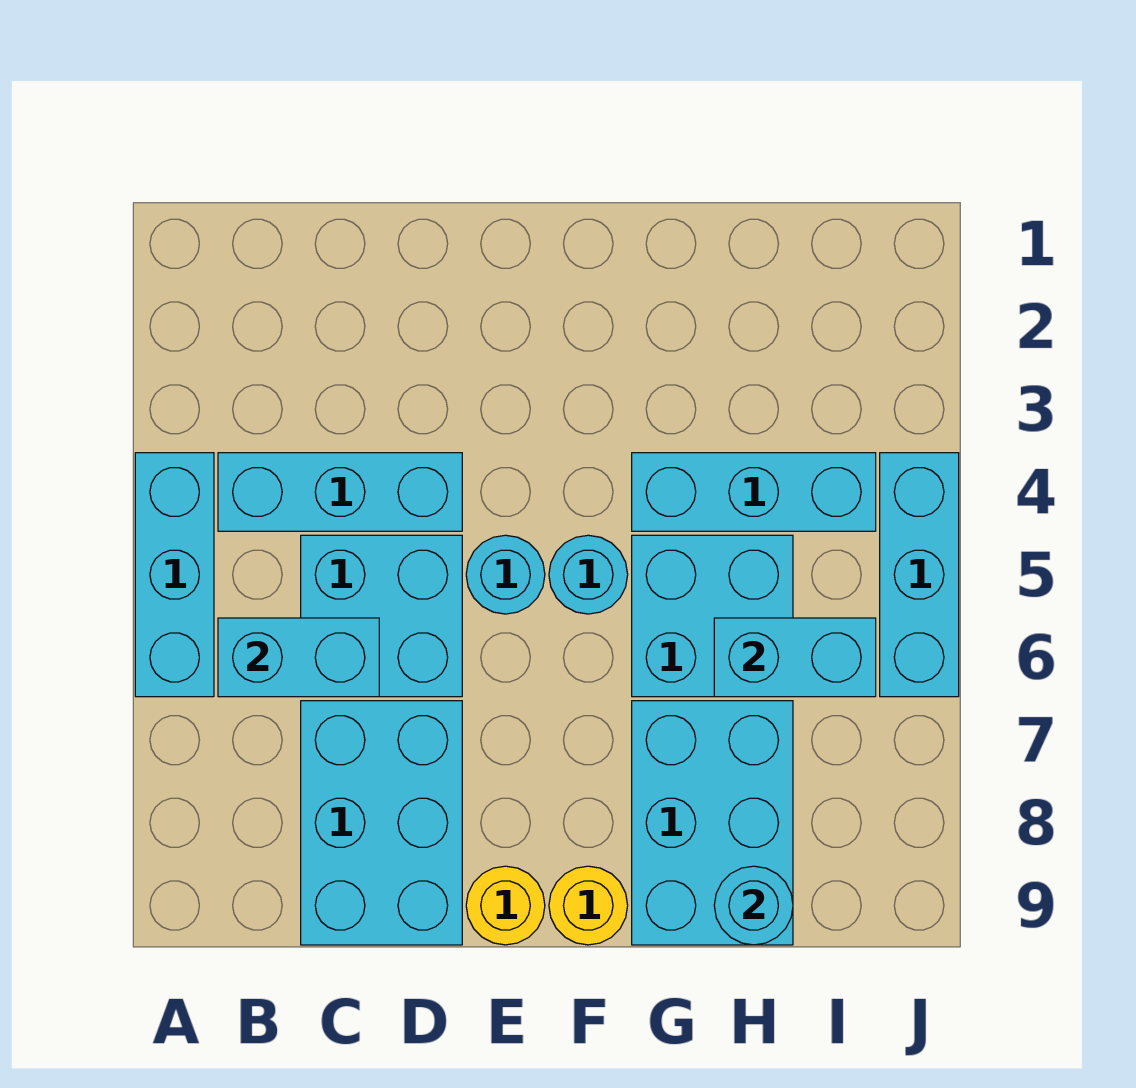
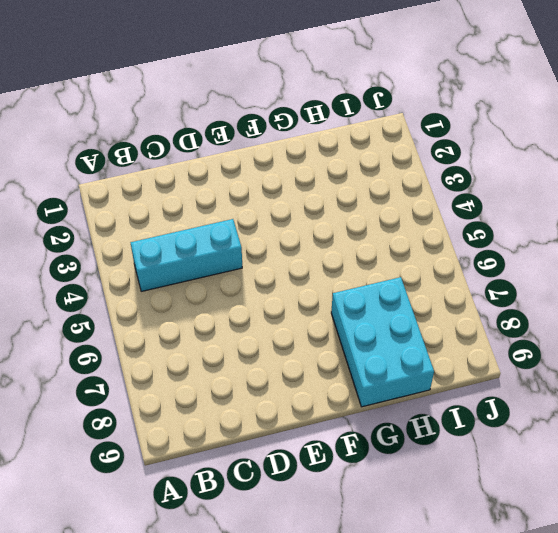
none -> cyan brick A4:A6 level 1
none -> cyan brick C5:D6 level 1
none -> cyan brick C7:D9 level 1

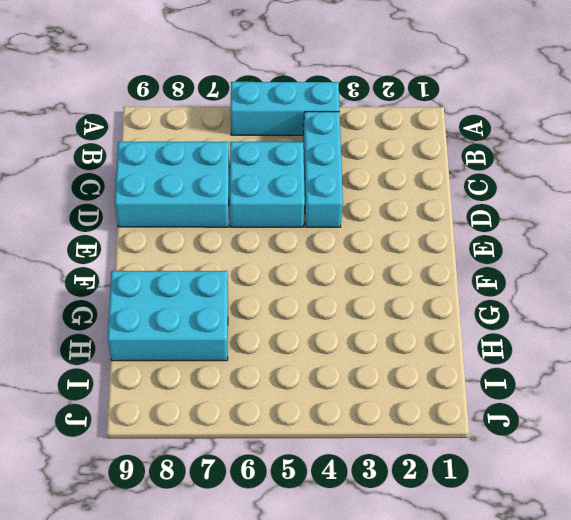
none -> cyan round brick E5 level 1
none -> yellow round brick E9 level 1
none -> cyan round brick F5 level 1

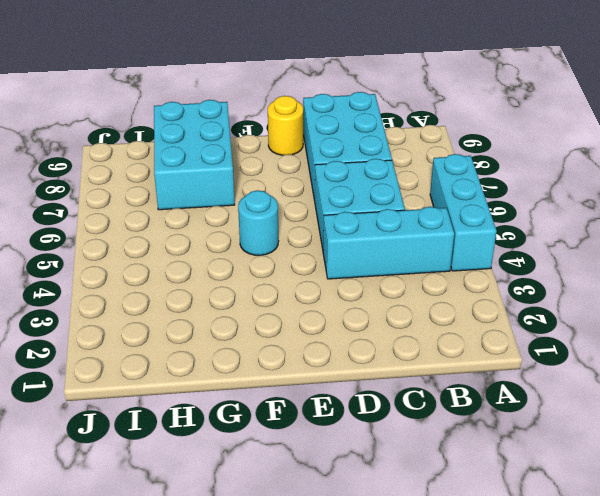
none -> cyan round brick E5 level 1
none -> yellow round brick F9 level 1
none -> cyan brick G4:I4 level 1

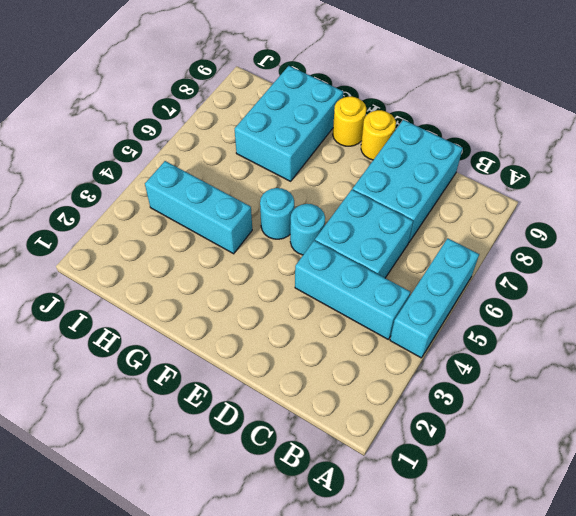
none -> cyan brick G5:H6 level 1
none -> cyan brick J4:J6 level 1
none -> cyan brick B6:C6 level 2

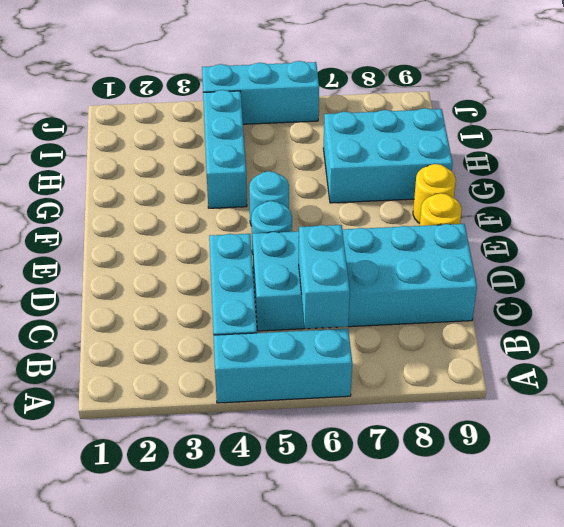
none -> cyan brick G5:H6 level 1
none -> cyan brick H6:I6 level 2
none -> cyan round brick H9 level 2

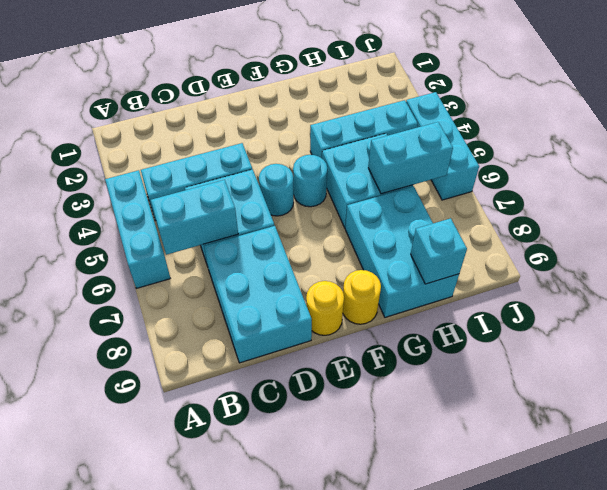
cyan brick H9 level 2 -> cyan round brick H9 level 2

